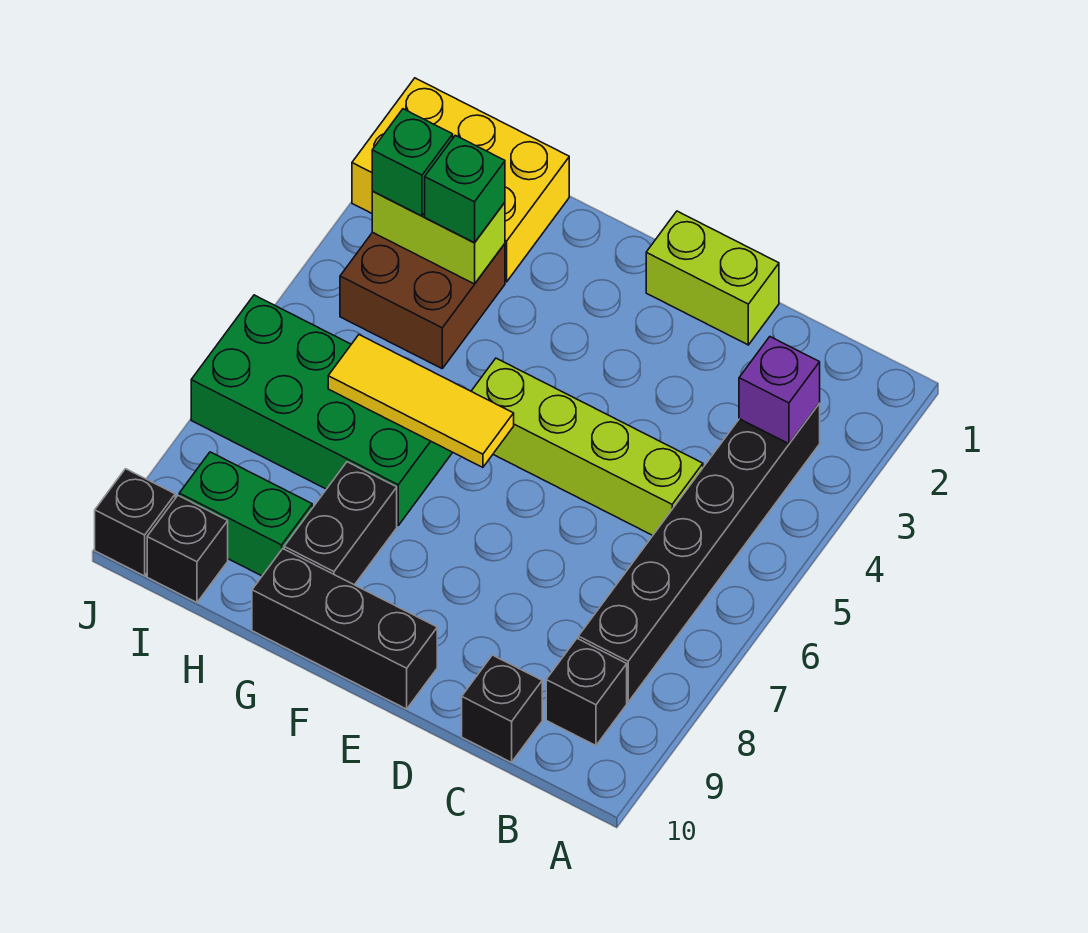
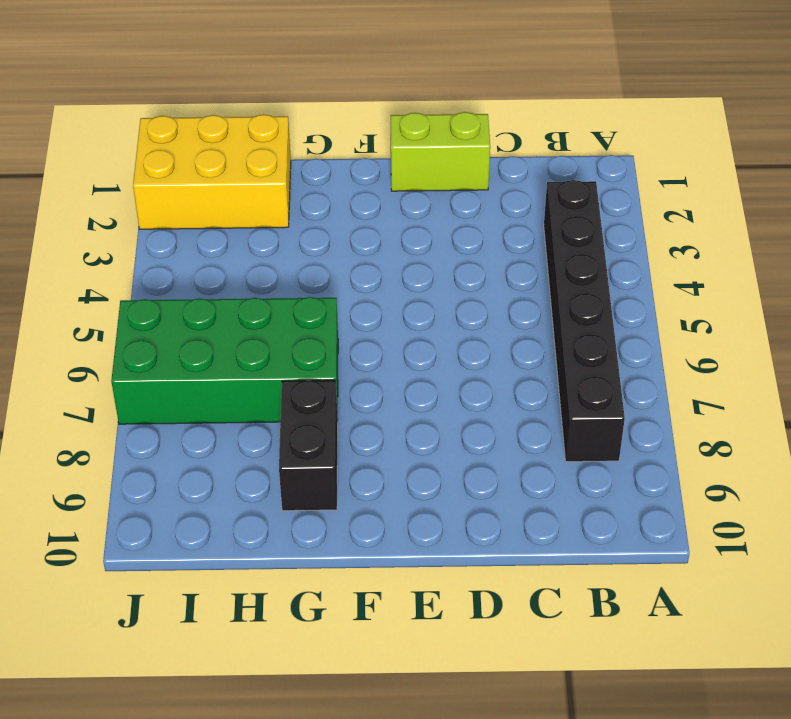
none -> black brick B9 level 1
none -> lime brick C5:F5 level 1
none -> black brick C10 level 1

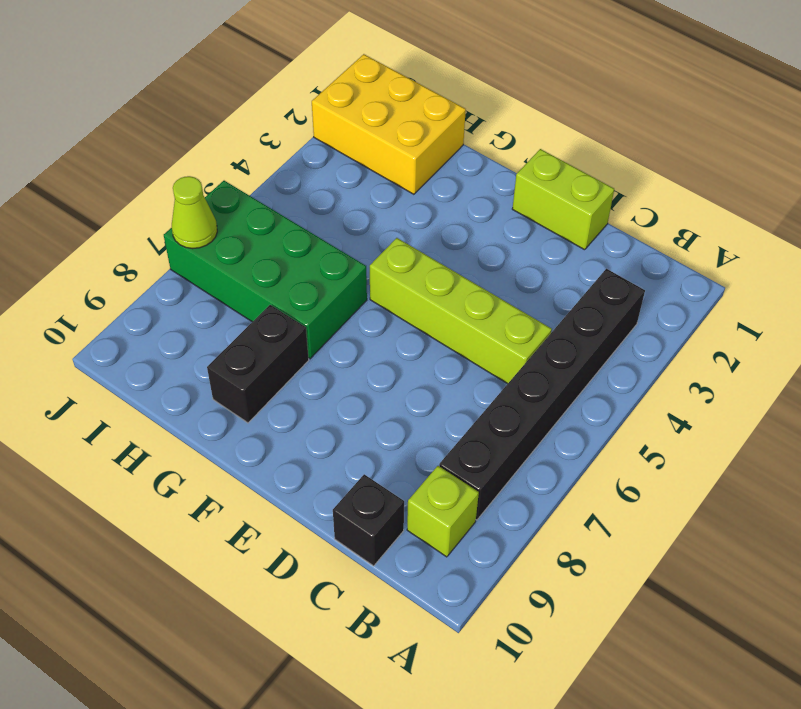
lime brick B9 level 1 -> black brick B9 level 1
lime cone J7 level 2 -> none
none -> black brick E10:G10 level 1
none -> brown brick H3:I4 level 1
none -> green brick H9:I9 level 1

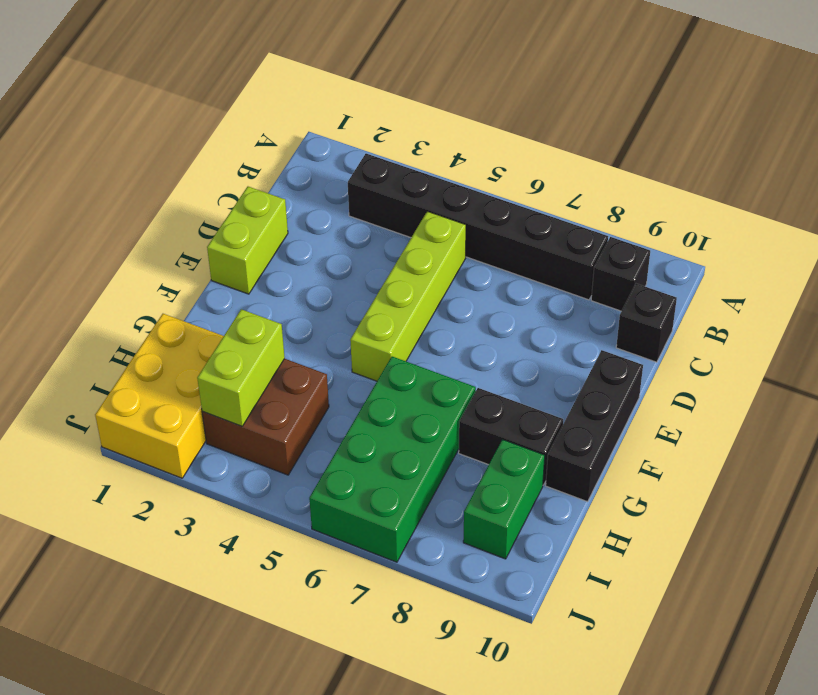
none -> black brick I10 level 1
none -> black brick J10 level 1
none -> purple brick B3 level 2

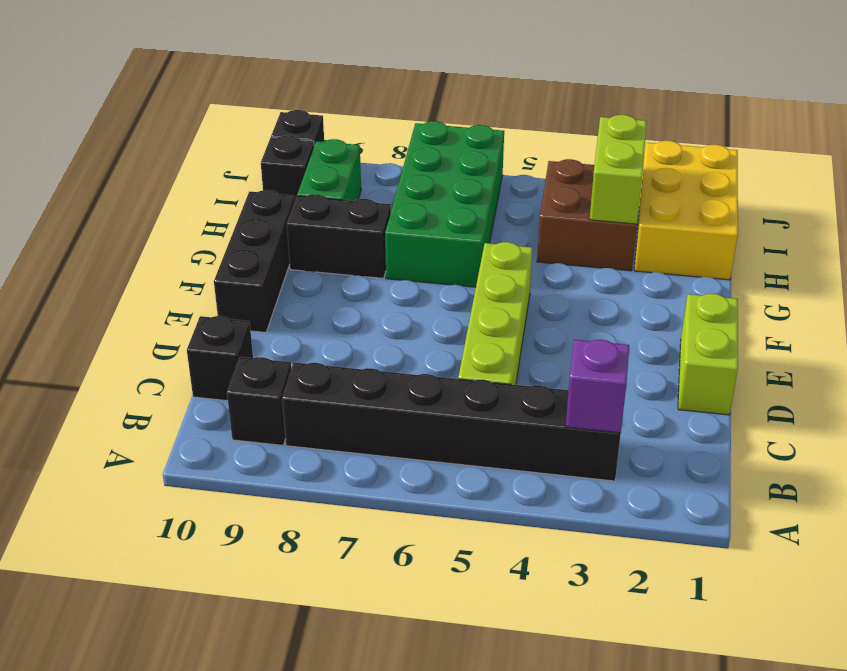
none -> yellow tile F6:H6 level 2
none -> green brick H3 level 3
none -> green brick I3 level 3

